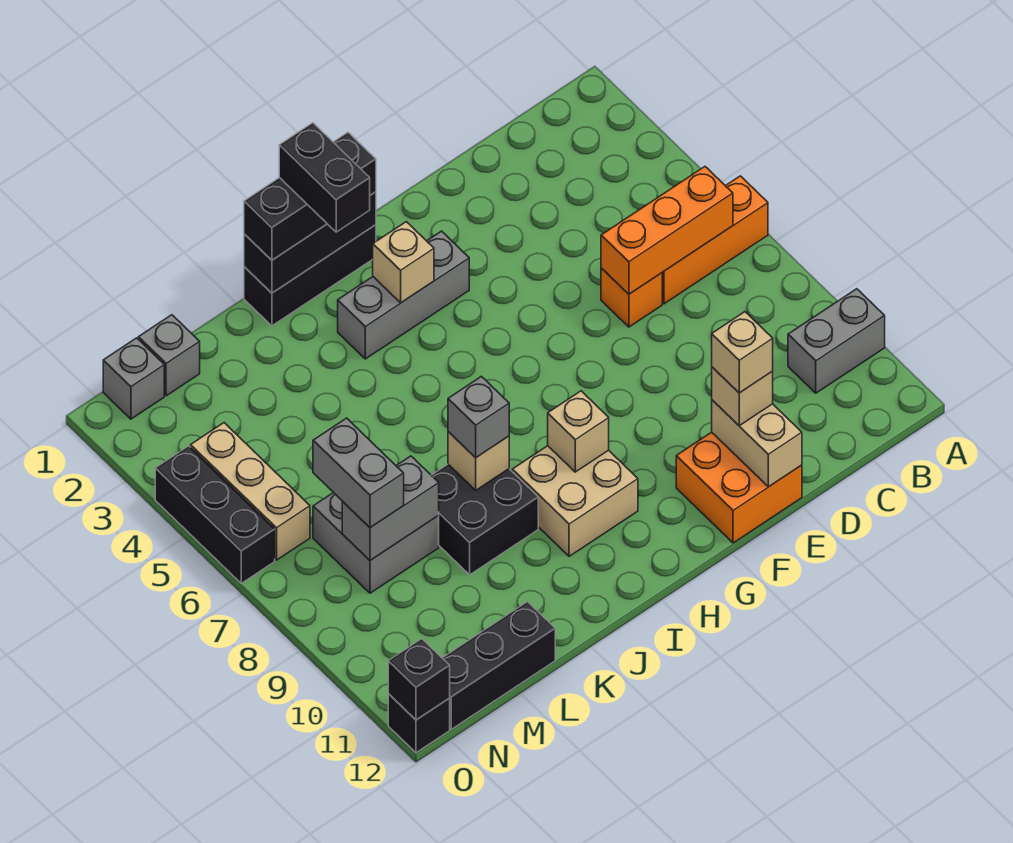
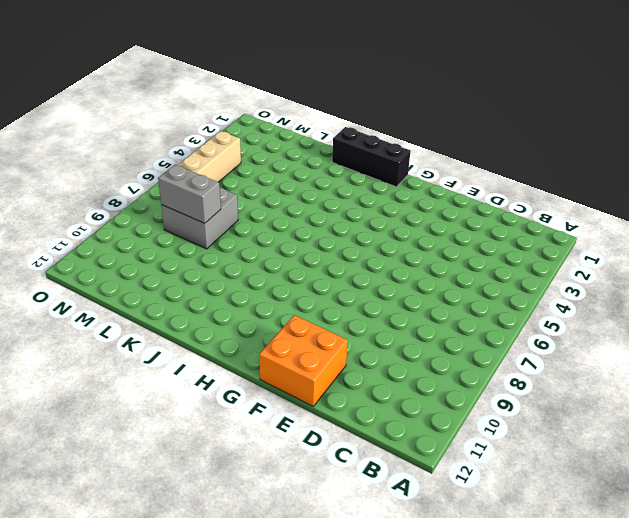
none -> orange brick A6:C6 level 1
none -> grey brick A10:B10 level 1
none -> orange brick D6 level 1

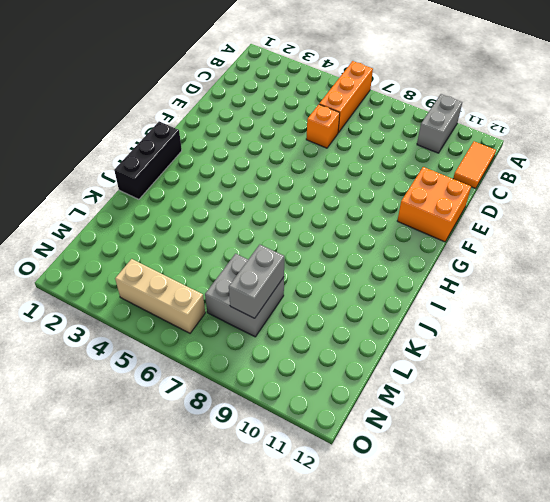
orange tile B12:C12 level 1 -> none
none -> grey brick G3:I3 level 1
none -> tan brick H9:I10 level 1
none -> black brick J8:K9 level 1

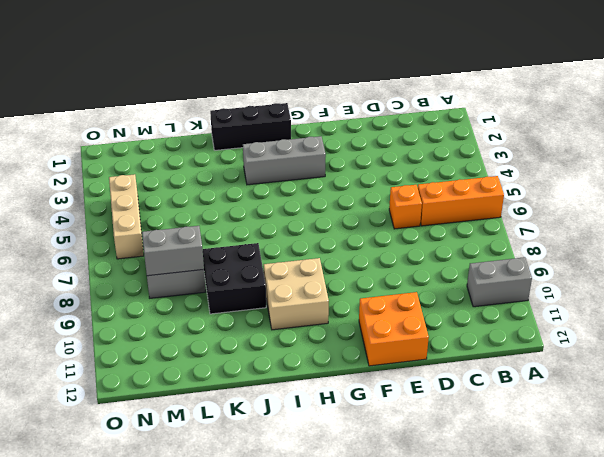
none -> black brick L12:N12 level 1
none -> grey brick M1 level 1
none -> grey brick N1 level 1

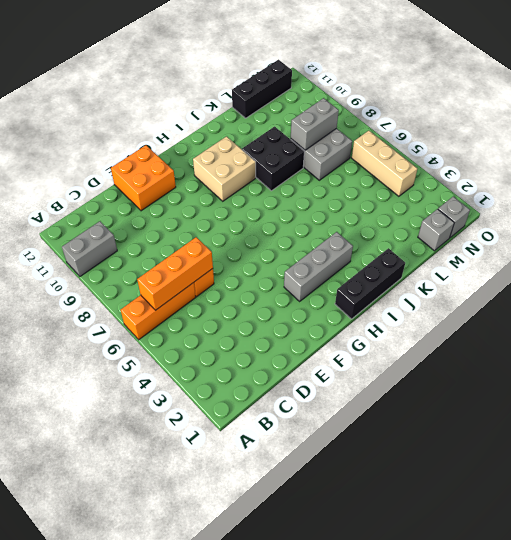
none -> black brick O4:O6 level 1
none -> black brick O12 level 1
none -> tan brick E11:E12 level 2

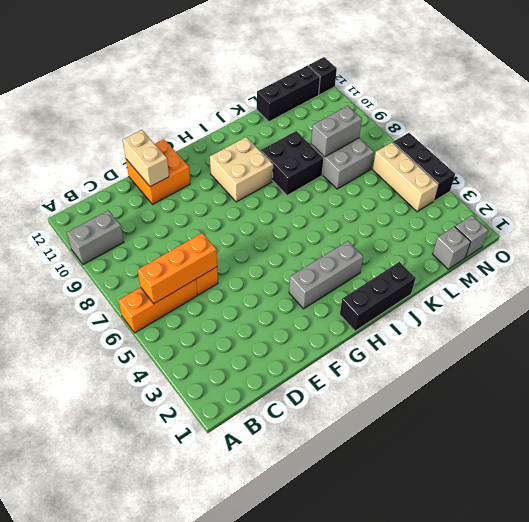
none -> black brick H1:J1 level 2
none -> tan brick H3 level 2
none -> tan brick H9 level 2

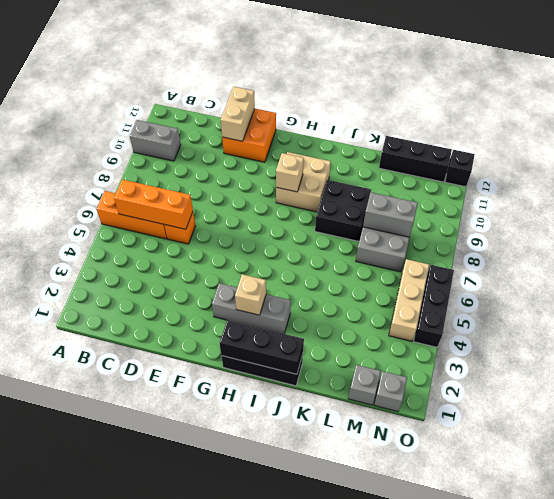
none -> tan brick J8 level 2
none -> black brick O12 level 2
none -> tan brick E11 level 3

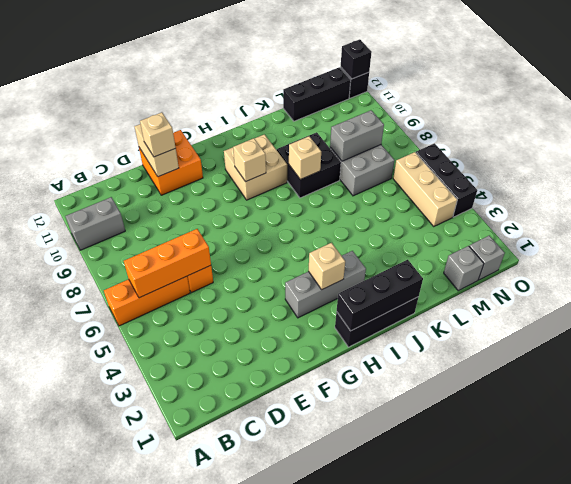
none -> black brick H1:J1 level 3
none -> grey brick J8 level 3
none -> grey brick M7:M8 level 3

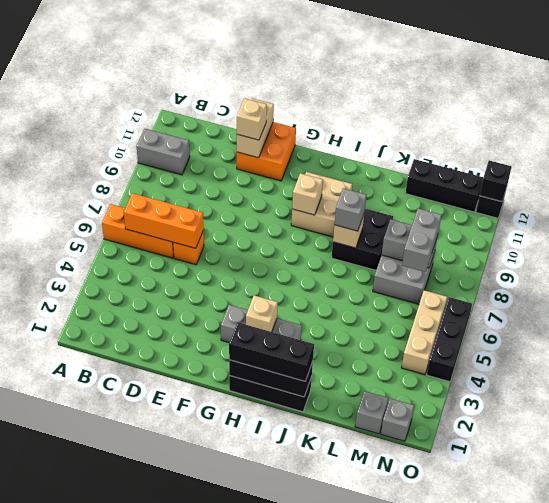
none -> tan brick E11 level 4
none -> black brick I1:I2 level 4

